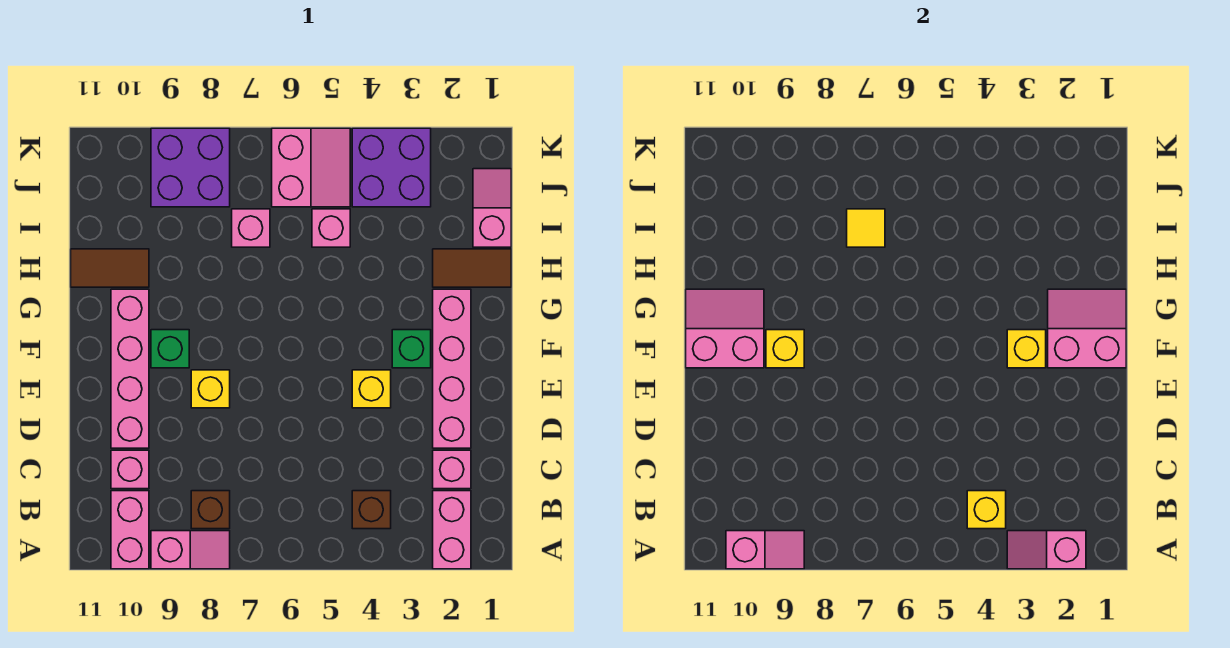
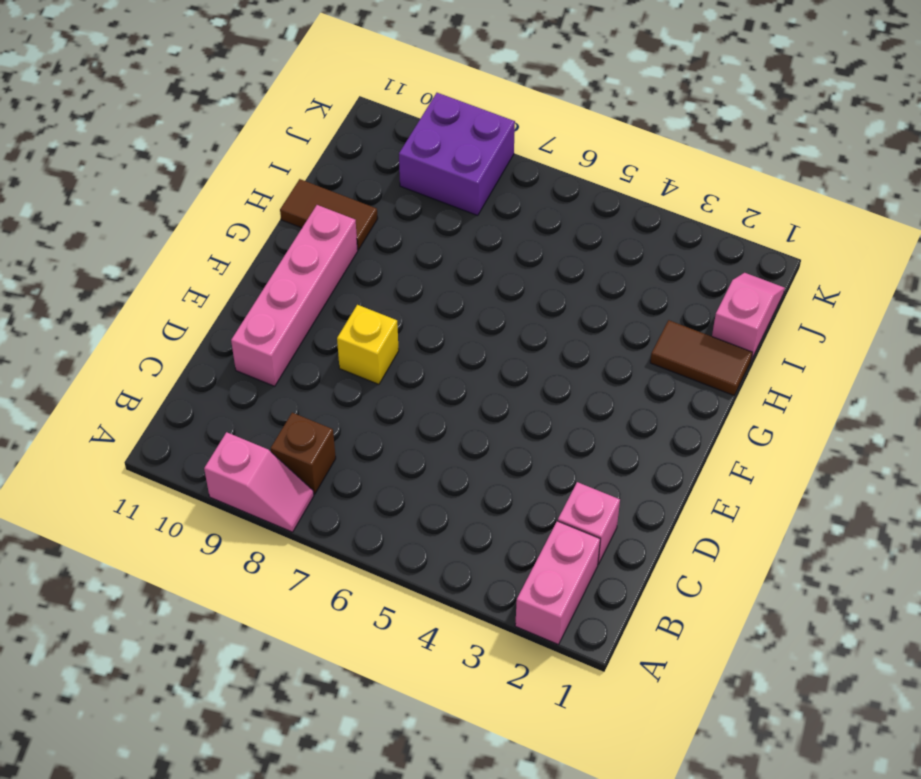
none -> pink brick A10:B10 level 1
none -> brown brick B4 level 1
none -> pink brick C10 level 1

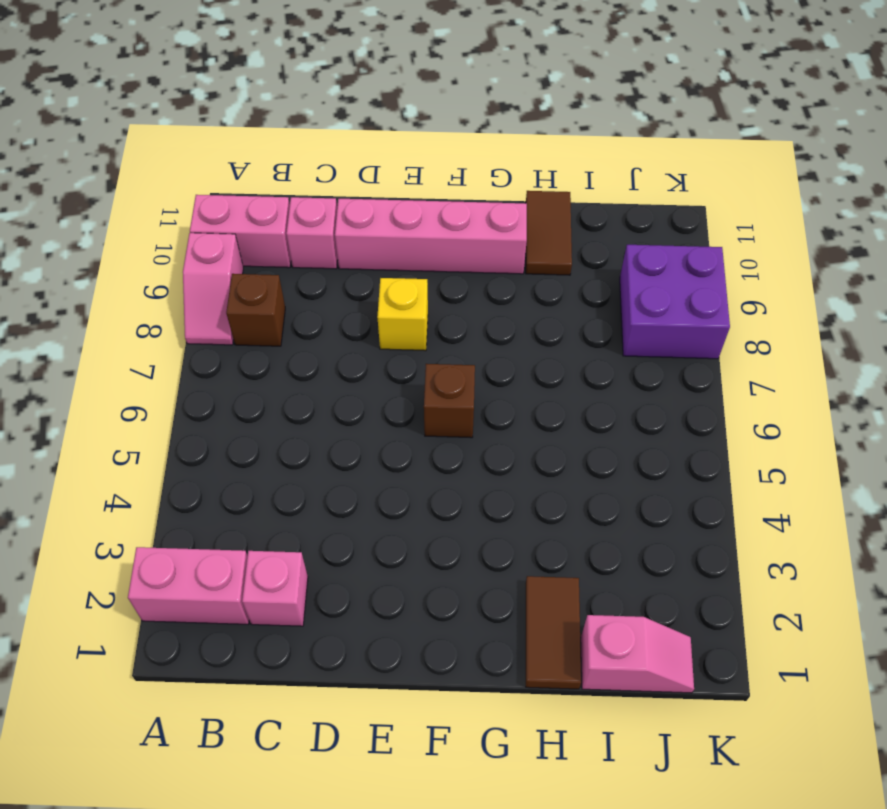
brown brick F6 level 1 -> brown brick B4 level 1
none -> pink brick D2:G2 level 1
none -> yellow brick E4 level 1
none -> green brick F3 level 1

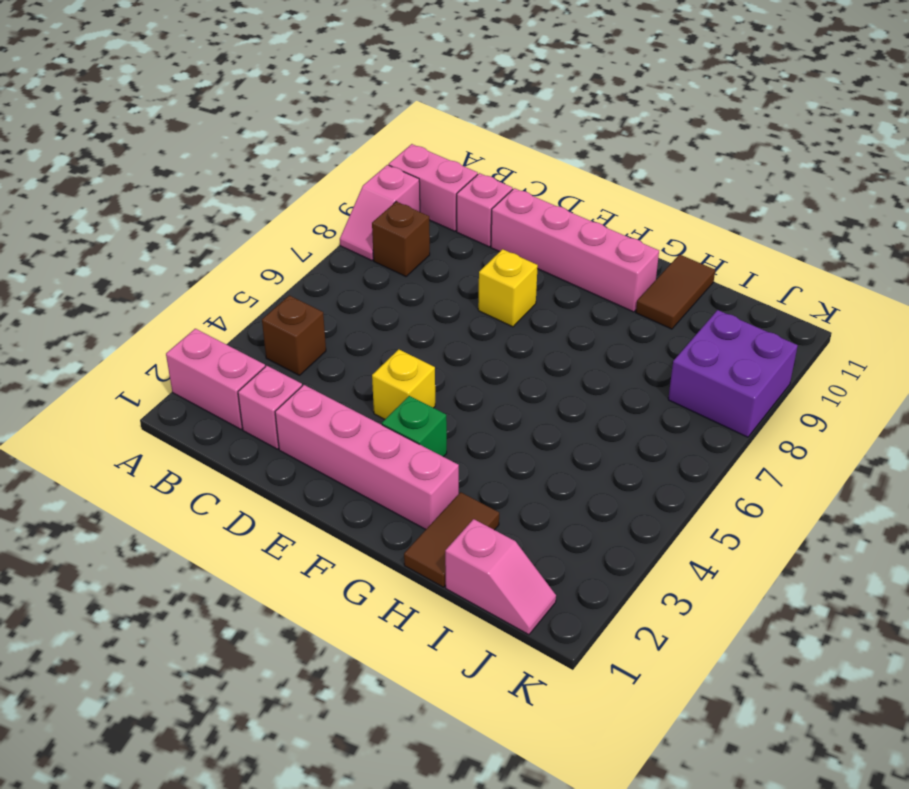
none -> green brick F9 level 1
none -> pink brick I5 level 1
none -> pink brick I7 level 1

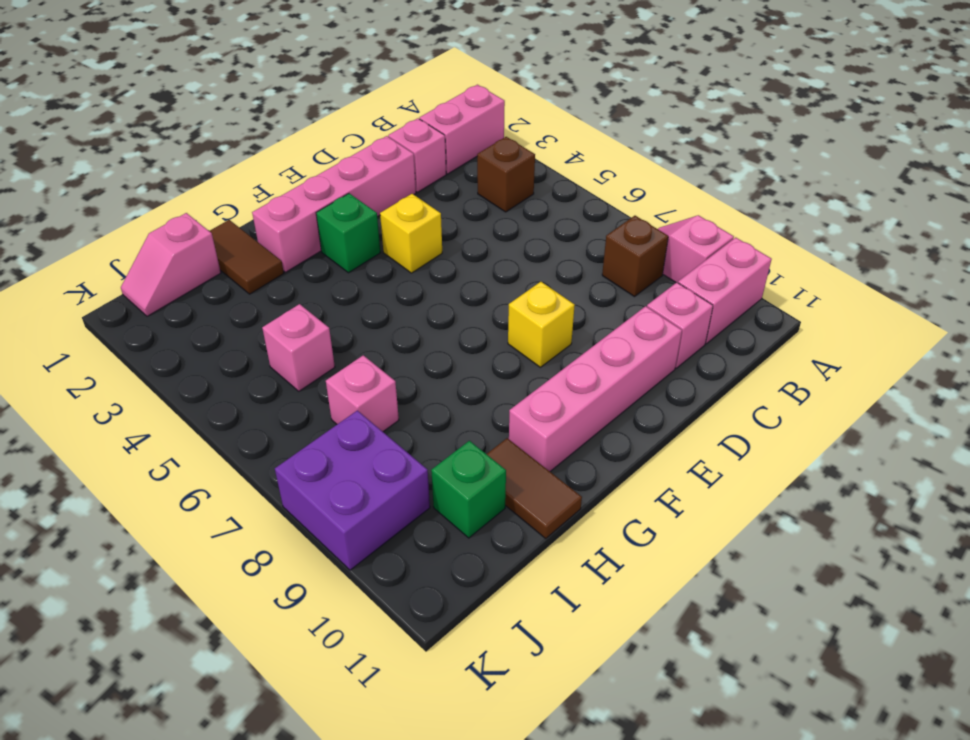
green brick I10 level 1 -> green brick F9 level 1
none -> purple brick J3:K4 level 1
none -> pink slope J5:K6 level 1 top 6
none -> pink slope A2:A3 level 2 top 2

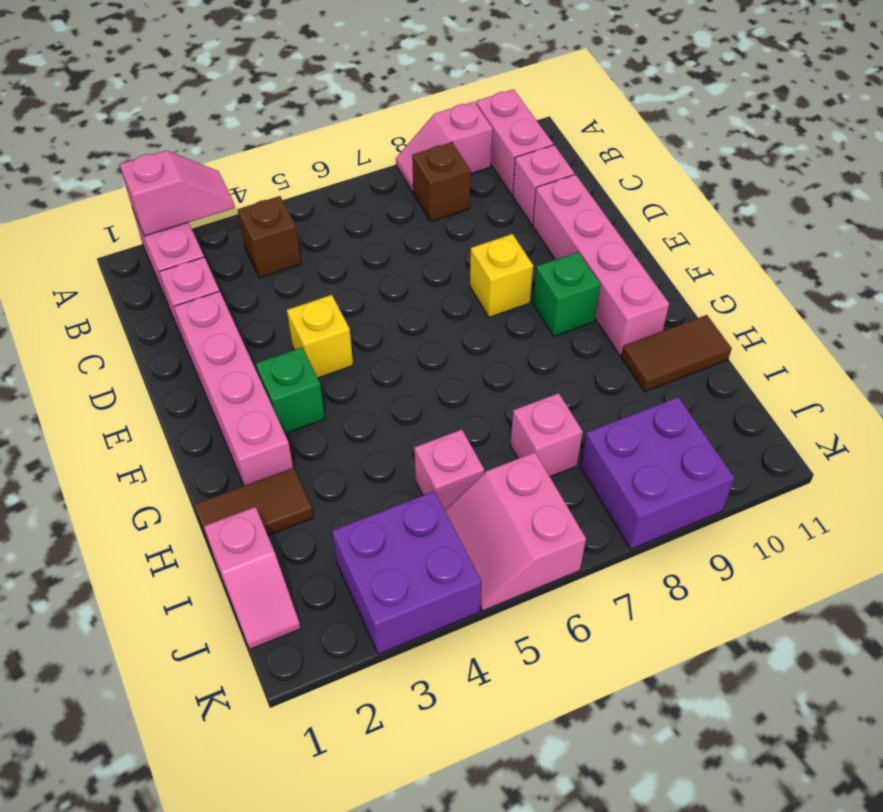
none -> pink slope A9:A10 level 2 top 10
none -> yellow brick B4 level 2
none -> pink slope F1:G2 level 2 top F

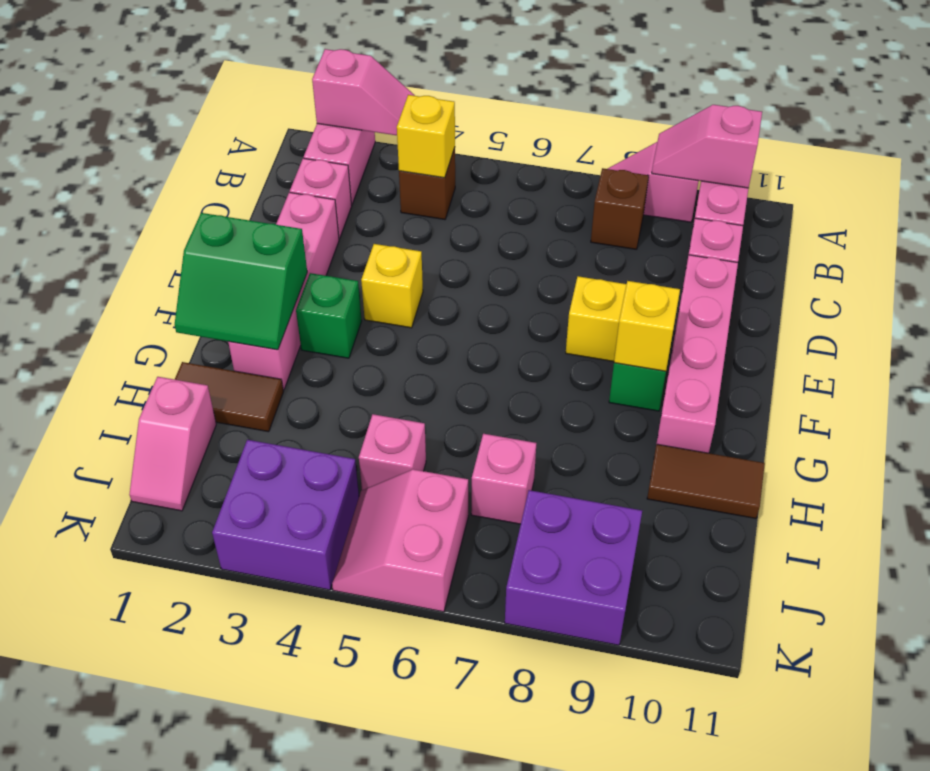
green slope F1:G2 level 2 top F -> pink slope F1:G2 level 2 top F
none -> yellow brick F3 level 2
none -> pink slope F10:G11 level 2 top F
none -> yellow tile I7 level 2

